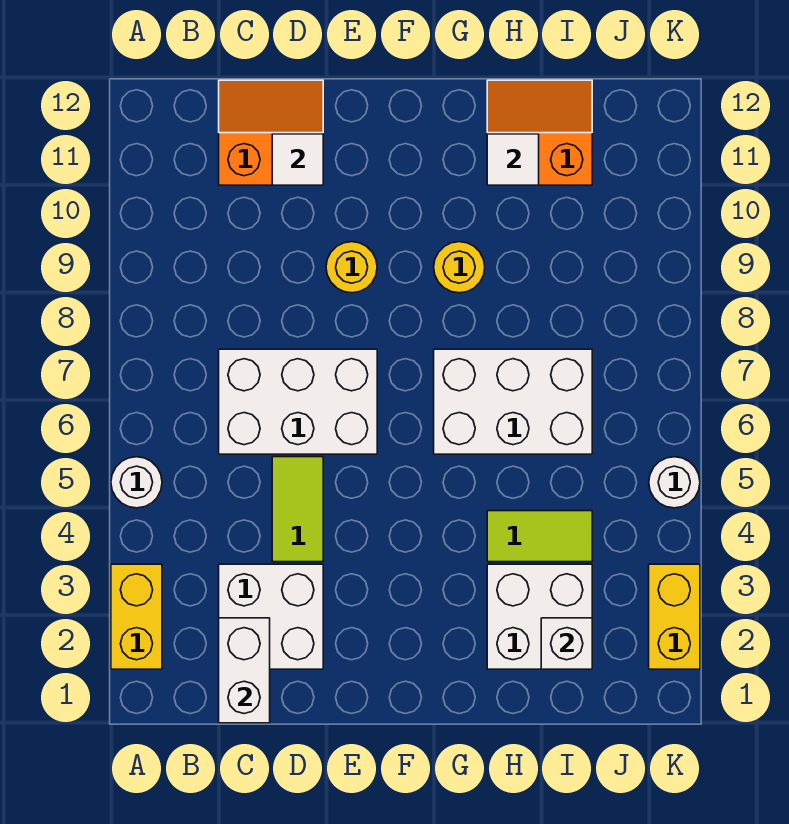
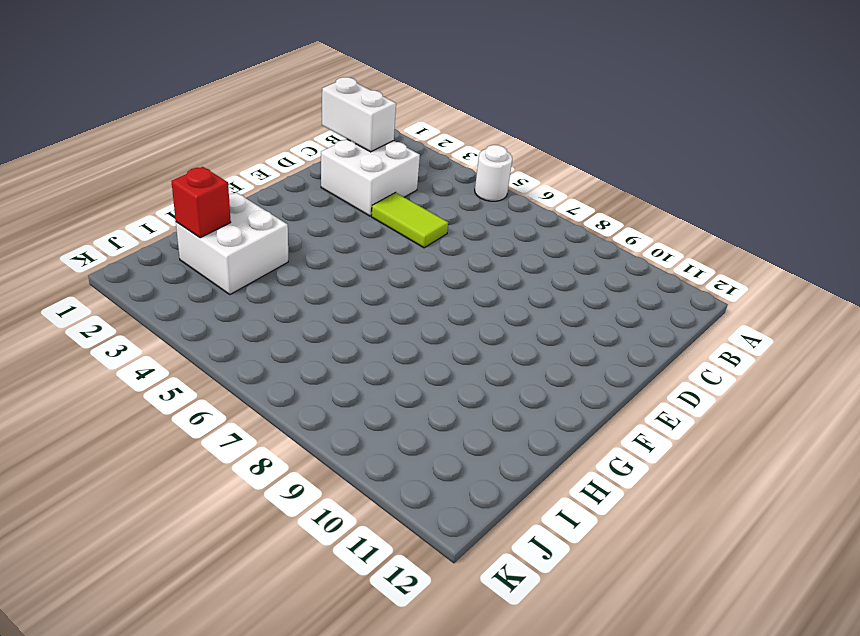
red brick I2 level 2 -> white brick I2 level 2
none -> yellow brick A2:A3 level 1
none -> white brick C6:E7 level 1
none -> orange slope C11:D12 level 1 top 11

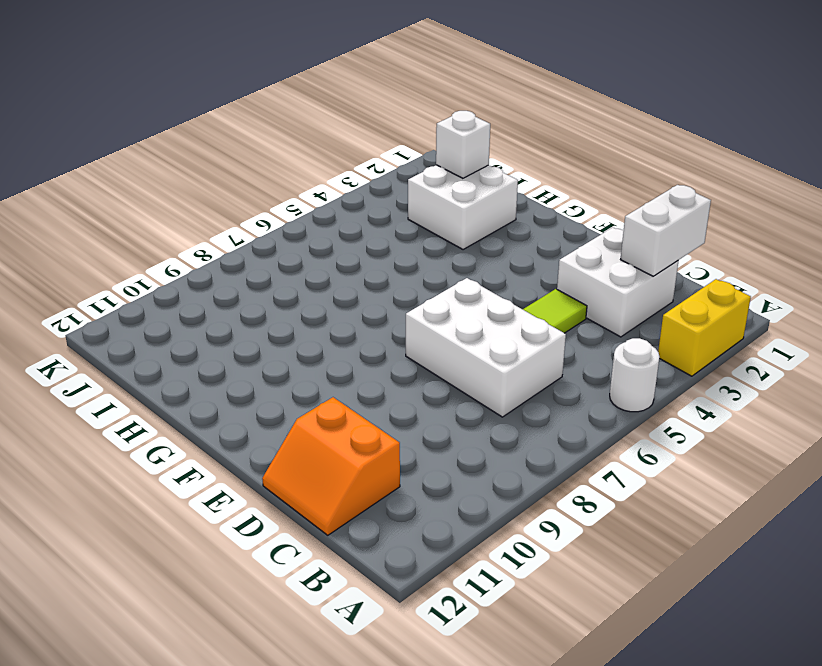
none -> yellow round brick E9 level 1
none -> white brick G6:I7 level 1
none -> yellow round brick G9 level 1

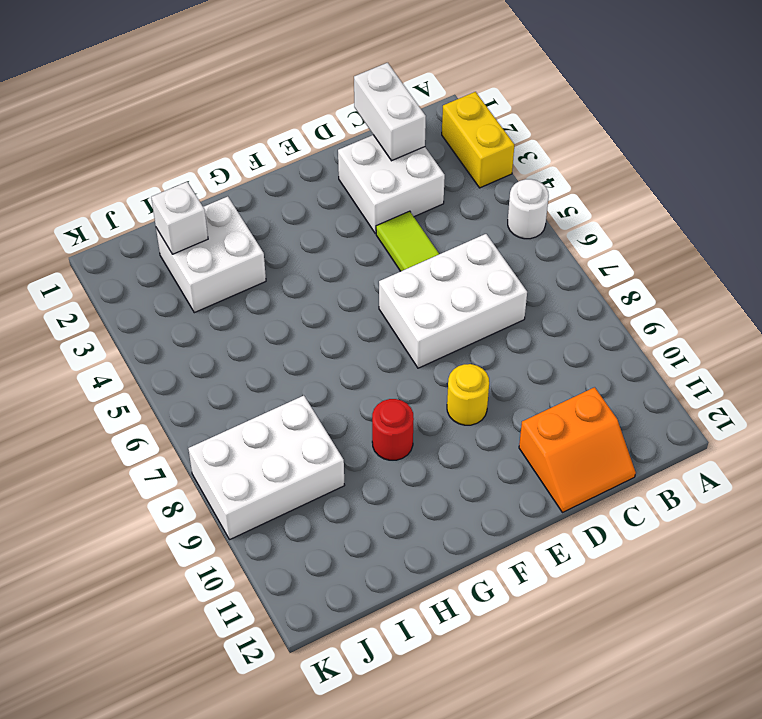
red round brick G9 level 1 -> yellow round brick G9 level 1
white brick I8:K9 level 1 -> white brick G6:I7 level 1
none -> lime tile H4:I4 level 1
none -> orange slope H11:I12 level 1 top 11
none -> yellow brick K2:K3 level 1

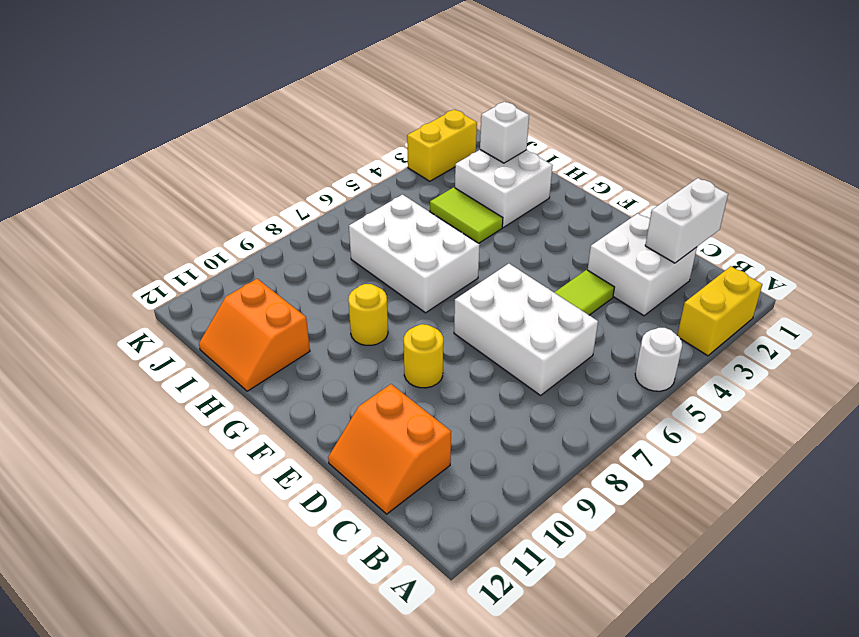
none -> white round brick K5 level 1
none -> white tile D11 level 2
none -> white tile H11 level 2

